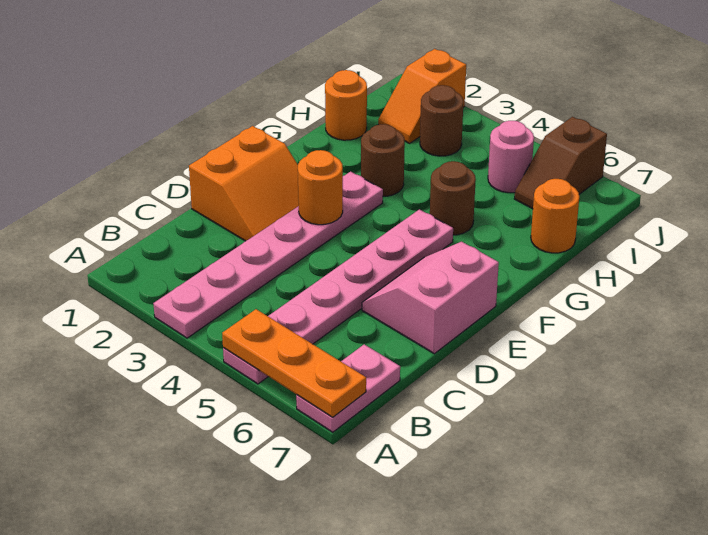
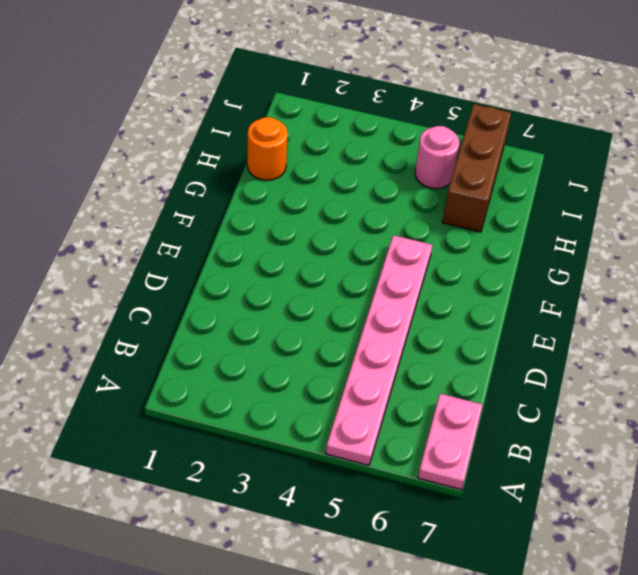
brown brick H6:J6 level 1 -> brown slope I6:J6 level 1 top J
none -> pink plate A3:F3 level 1
none -> orange slope D1:E2 level 1 top 1
none -> pink slope D6:E7 level 1 top 7

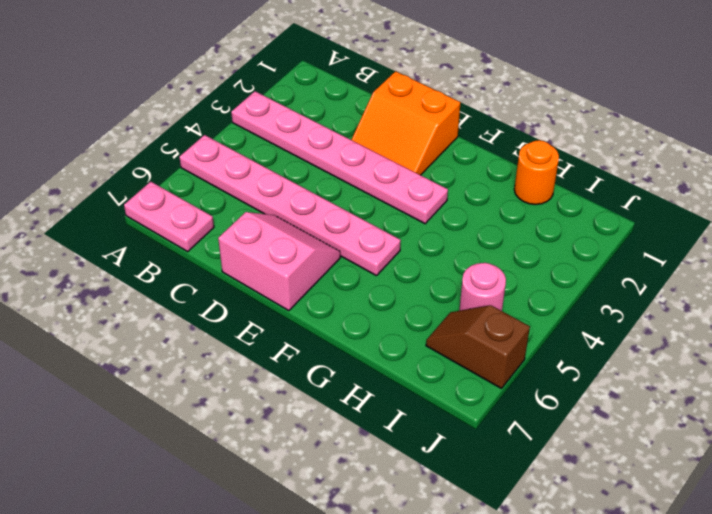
none -> brown round brick G3 level 1
none -> brown round brick G5 level 1
none -> orange round brick H7 level 1

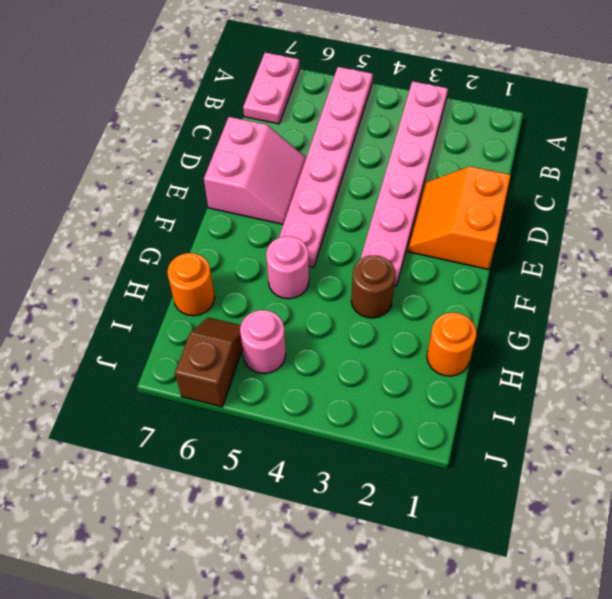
pink round brick G5 level 1 -> brown round brick G5 level 1
none -> orange slope I2:J2 level 1 top J
none -> brown round brick I3 level 1
none -> orange plate A5:A7 level 2

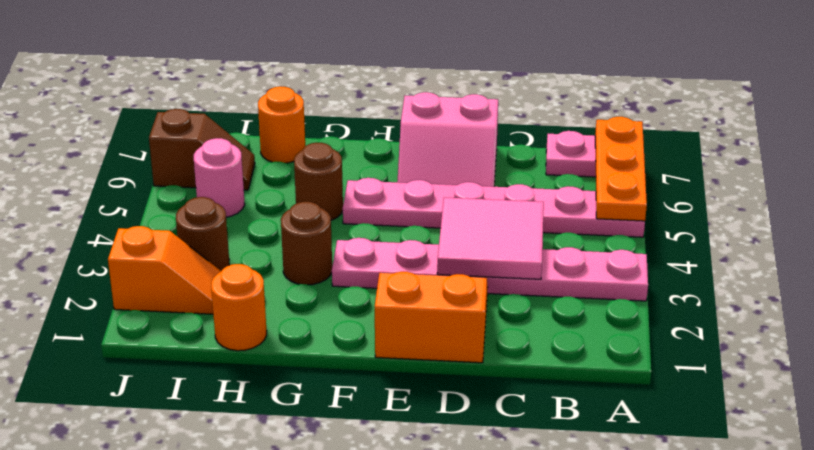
pink tile C3:D4 level 2 -> none
none -> orange round brick E3 level 2

